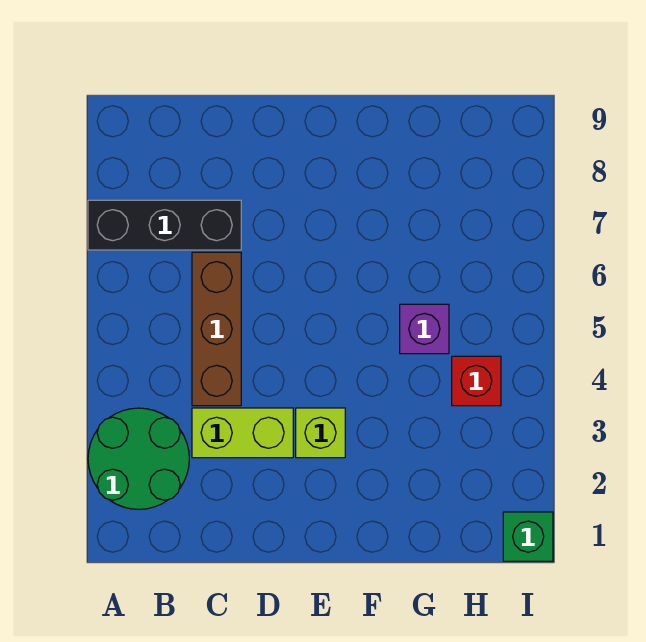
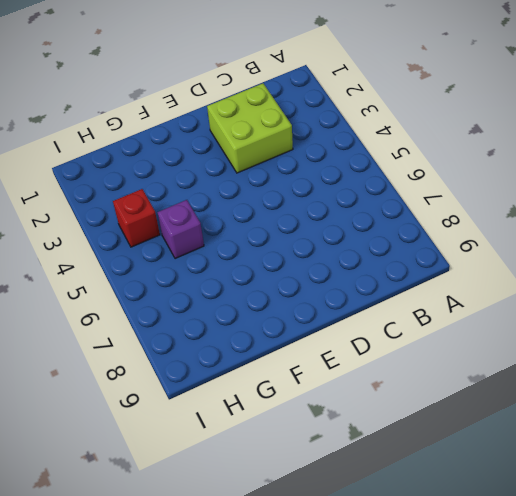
lime brick C2:D3 level 1 -> lime brick C3:D3 level 1
none -> green round brick A2:B3 level 1
none -> black brick A7:C7 level 1

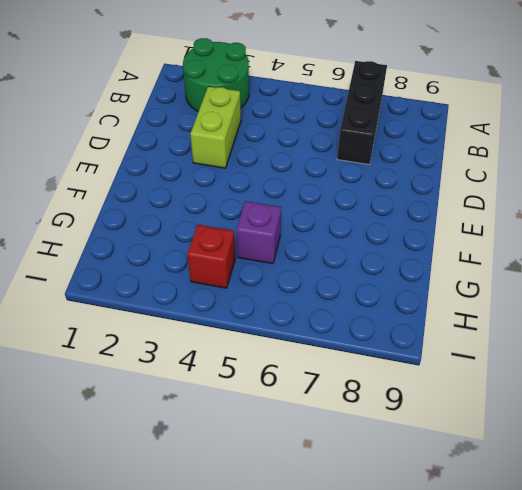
none -> brown brick C4:C6 level 1
none -> lime brick E3 level 1

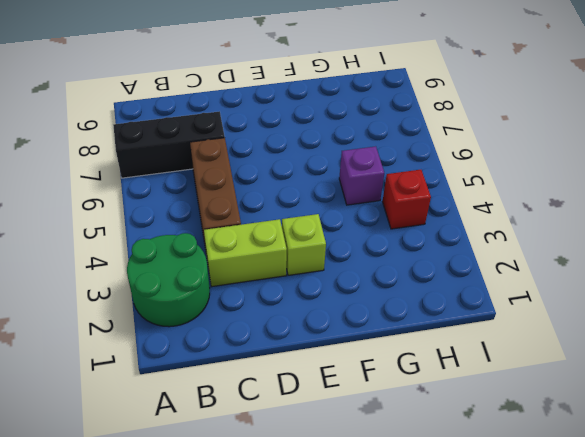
none -> green brick I1 level 1

